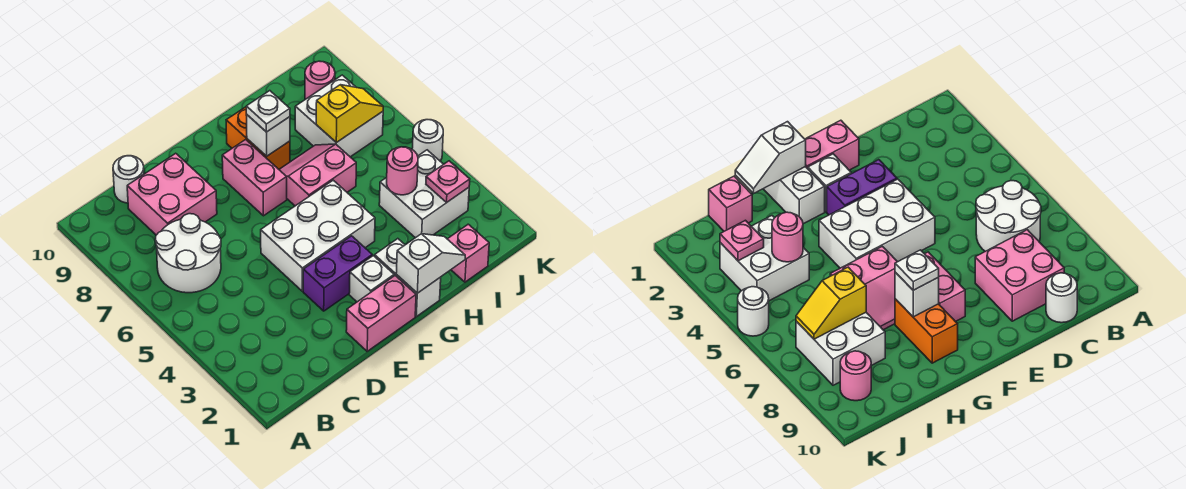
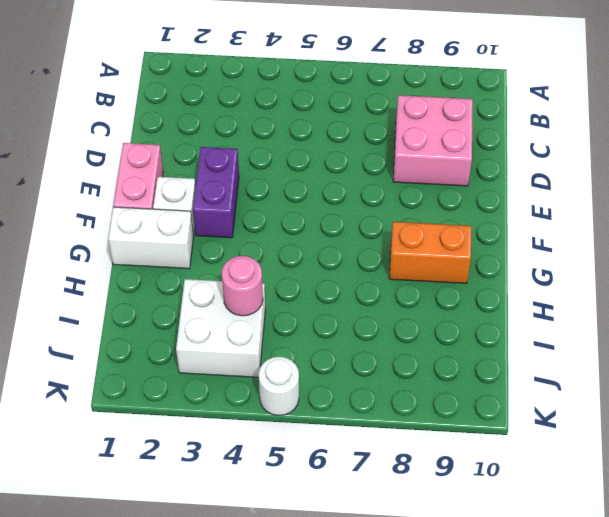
none -> white round brick B6:C7 level 1
none -> white round brick C10 level 1
none -> white brick E4:G5 level 1

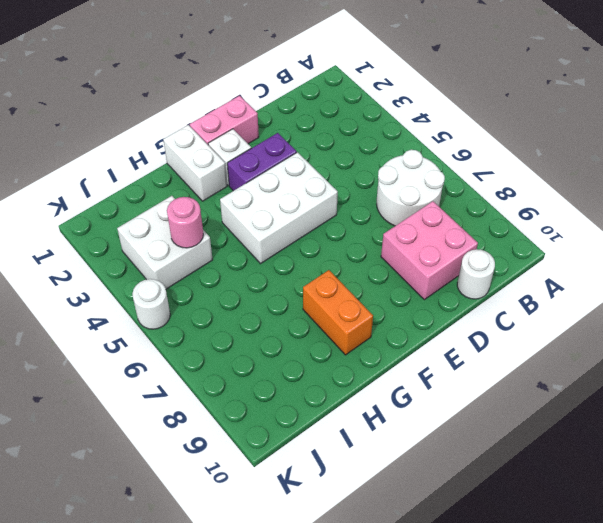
none -> pink brick F7:F8 level 1
none -> pink slope G6:H7 level 1 top 6
none -> pink brick I1 level 1

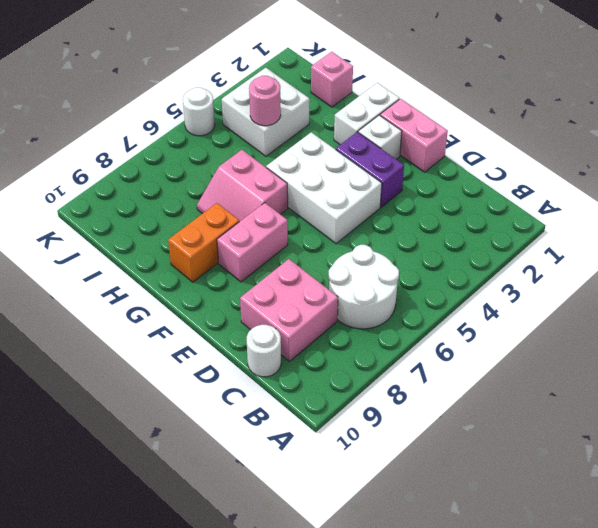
none -> white brick I7:J8 level 1
none -> pink round brick J9 level 1
none -> white slope G1:H1 level 2 top G

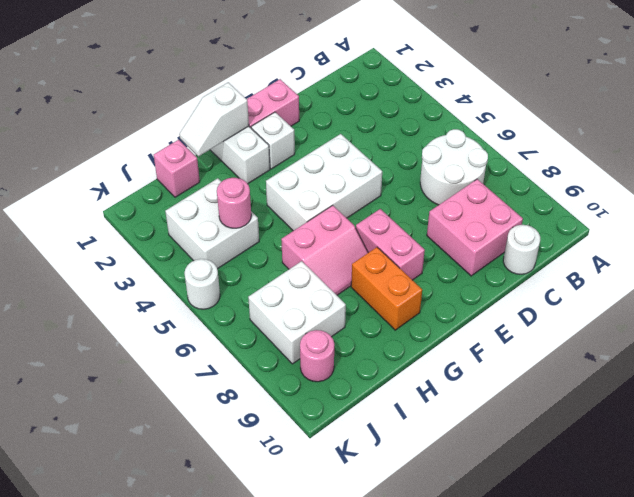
none -> purple brick E3:F3 level 1
none -> white brick G8 level 2
none -> yellow slope I7:J7 level 2 top I

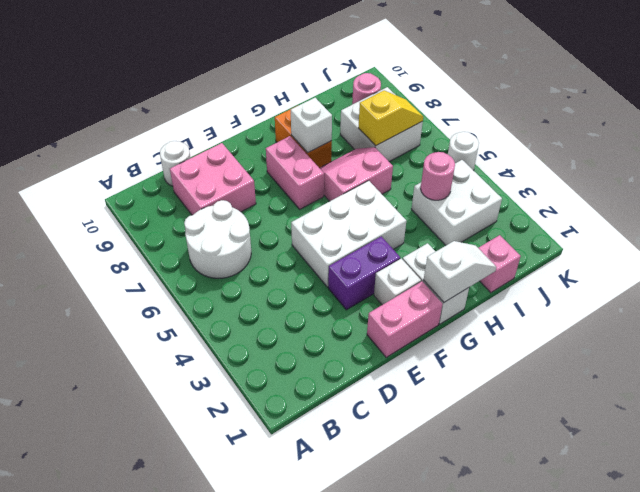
none -> pink plate J3 level 2
none -> white plate G8 level 3

